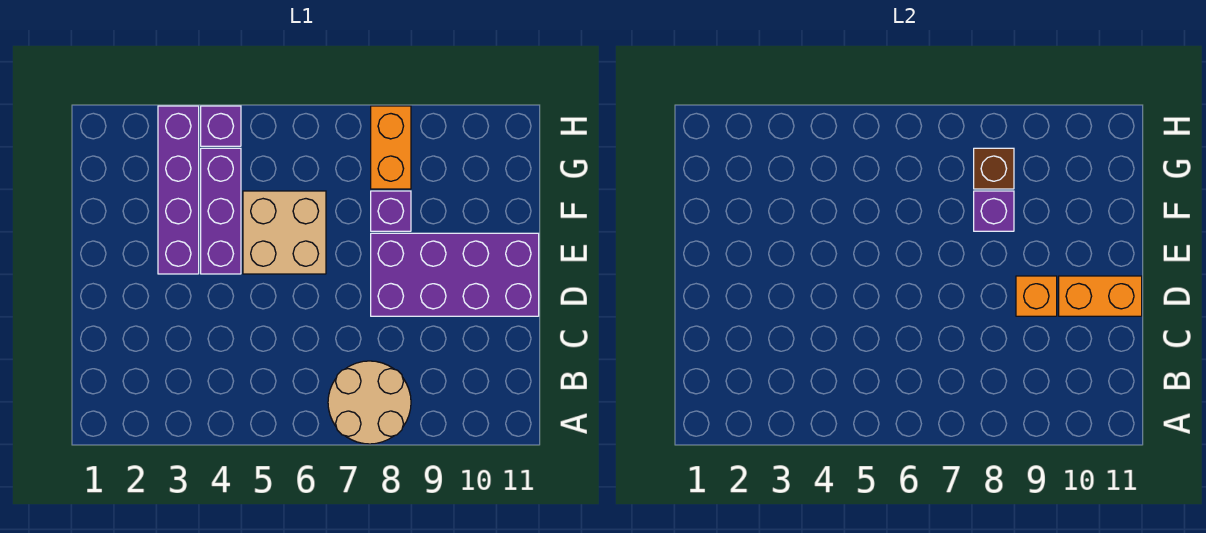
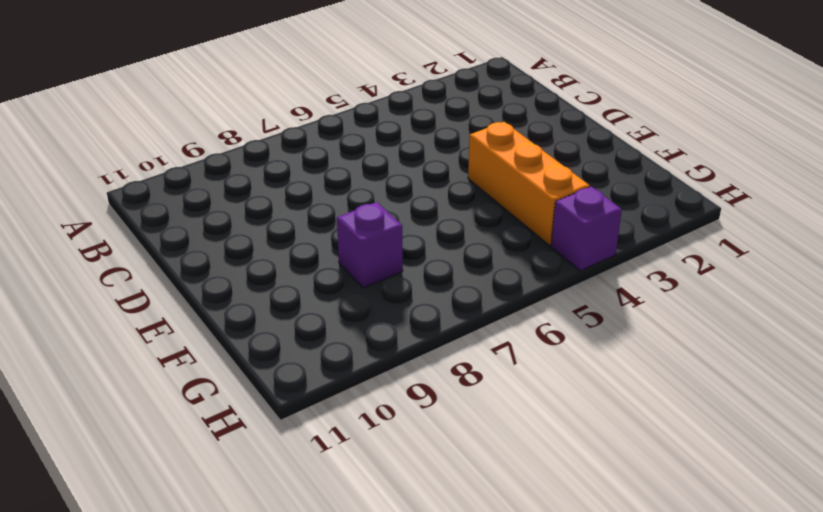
orange brick E4:G4 level 1 -> purple brick E4:G4 level 1
none -> tan round brick A7:B8 level 1
none -> purple brick D8:E11 level 1
none -> purple brick E3:H3 level 1

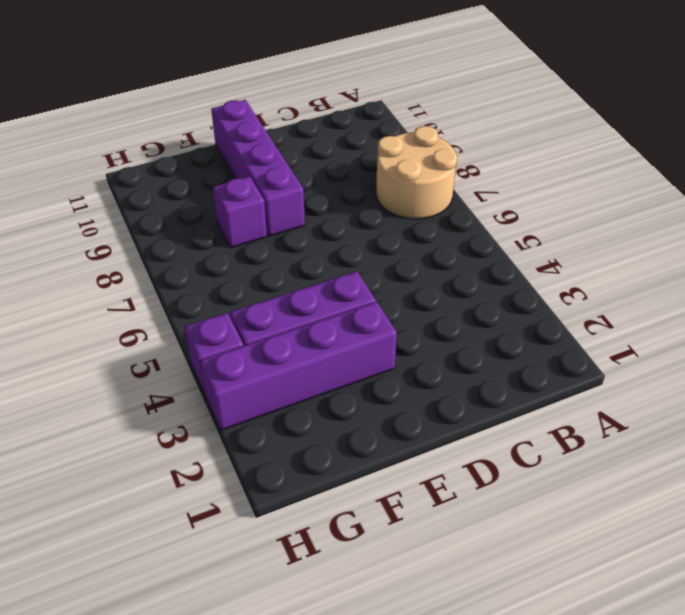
purple brick E8:E11 level 1 -> purple brick D8:E11 level 1
none -> tan brick E5:F6 level 1
none -> orange brick G8:H8 level 1
none -> orange brick D9 level 2

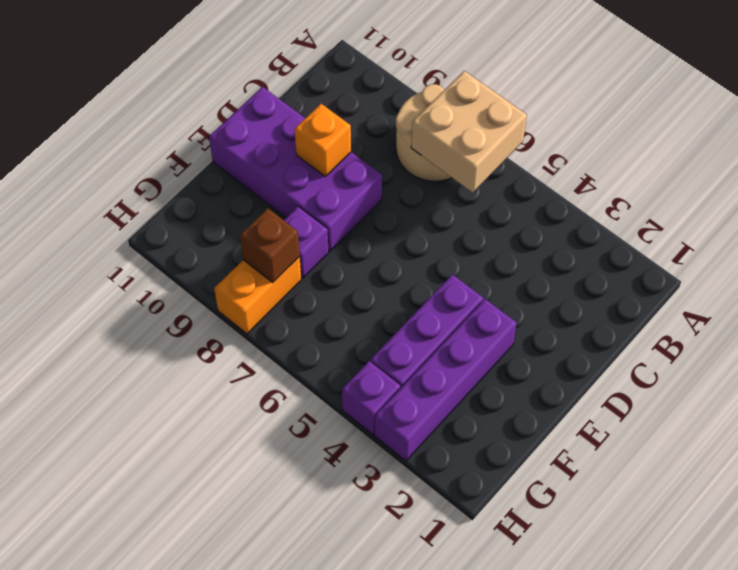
tan brick A6:B7 level 2 -> tan brick E5:F6 level 1
none -> orange brick D10:D11 level 2
none -> purple brick F8 level 2

